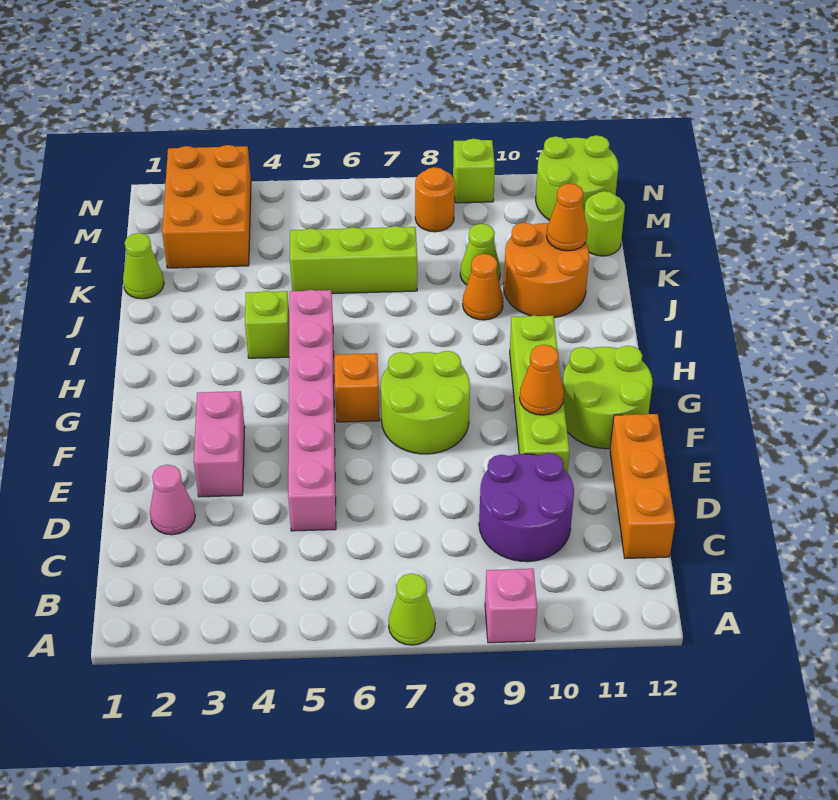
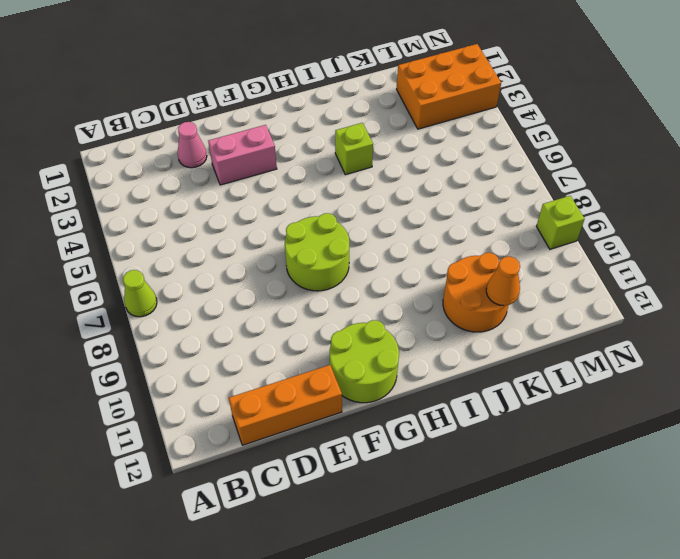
none -> pink brick A9 level 1
none -> purple round brick C9:D10 level 1
none -> pink brick D5:I5 level 1

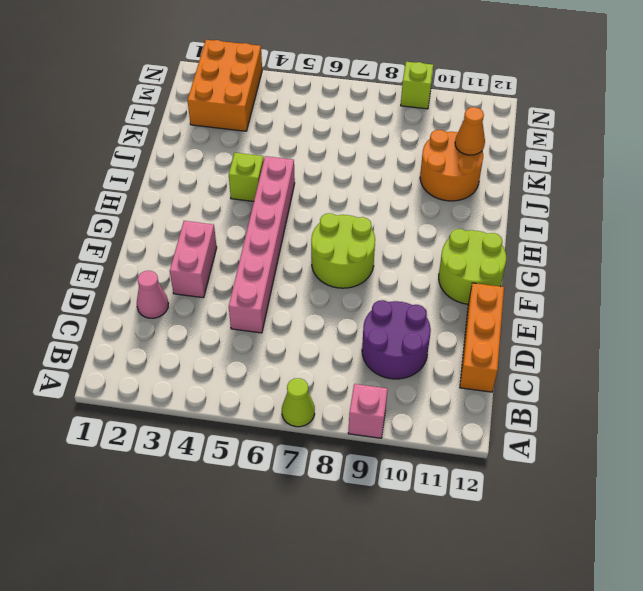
none -> lime brick E10:H10 level 1
none -> orange brick G6 level 1
none -> orange cone J9 level 1

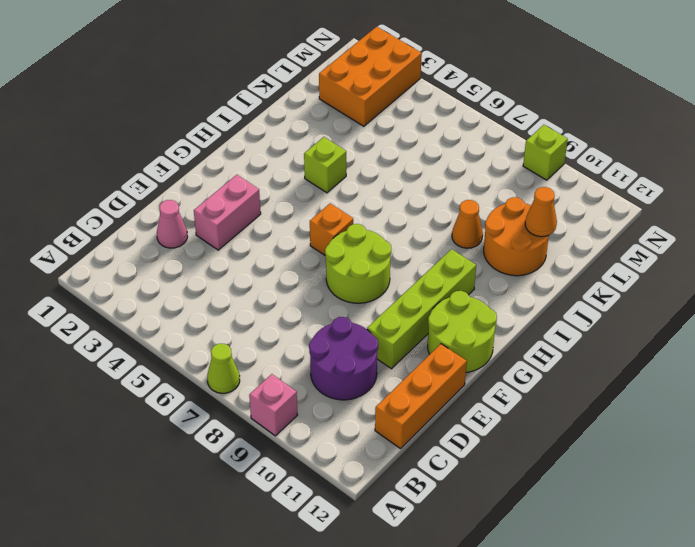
none -> pink brick D5:I5 level 1
none -> lime cone K1 level 1
none -> lime brick K5:K7 level 1

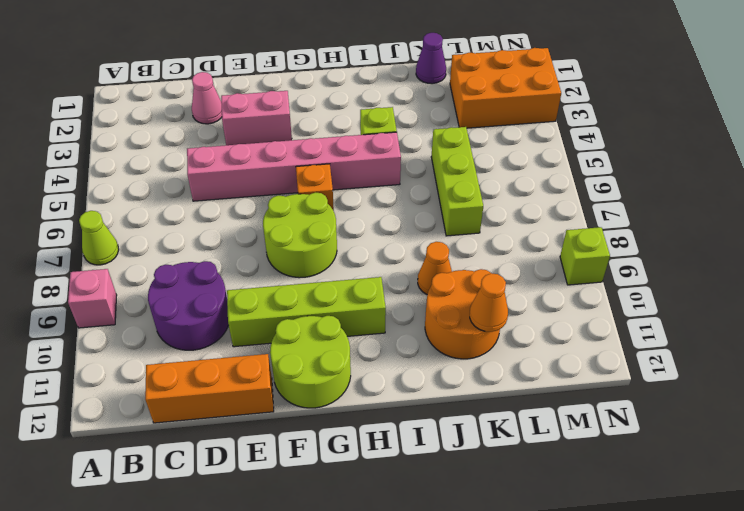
purple cone K1 level 1 -> lime cone K1 level 1
none -> lime cone K9 level 1
none -> lime round brick L12 level 1
none -> orange round brick M8 level 1

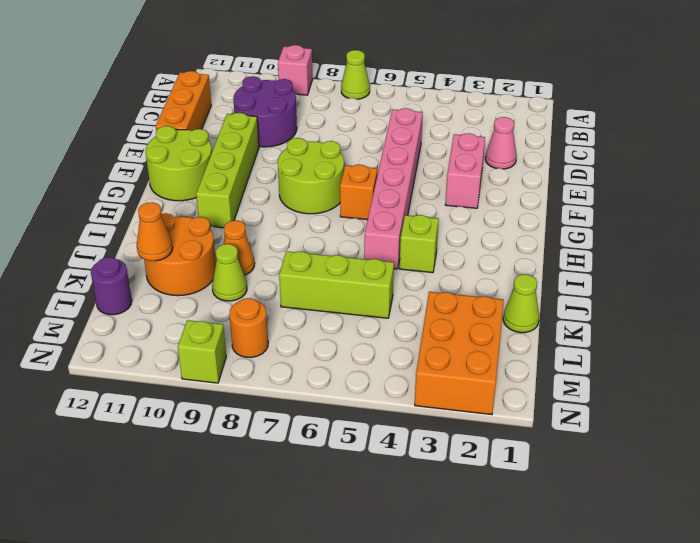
purple round brick L12 level 1 -> lime round brick L12 level 1
none -> lime round brick M11:N12 level 1
none -> orange cone F10 level 2

